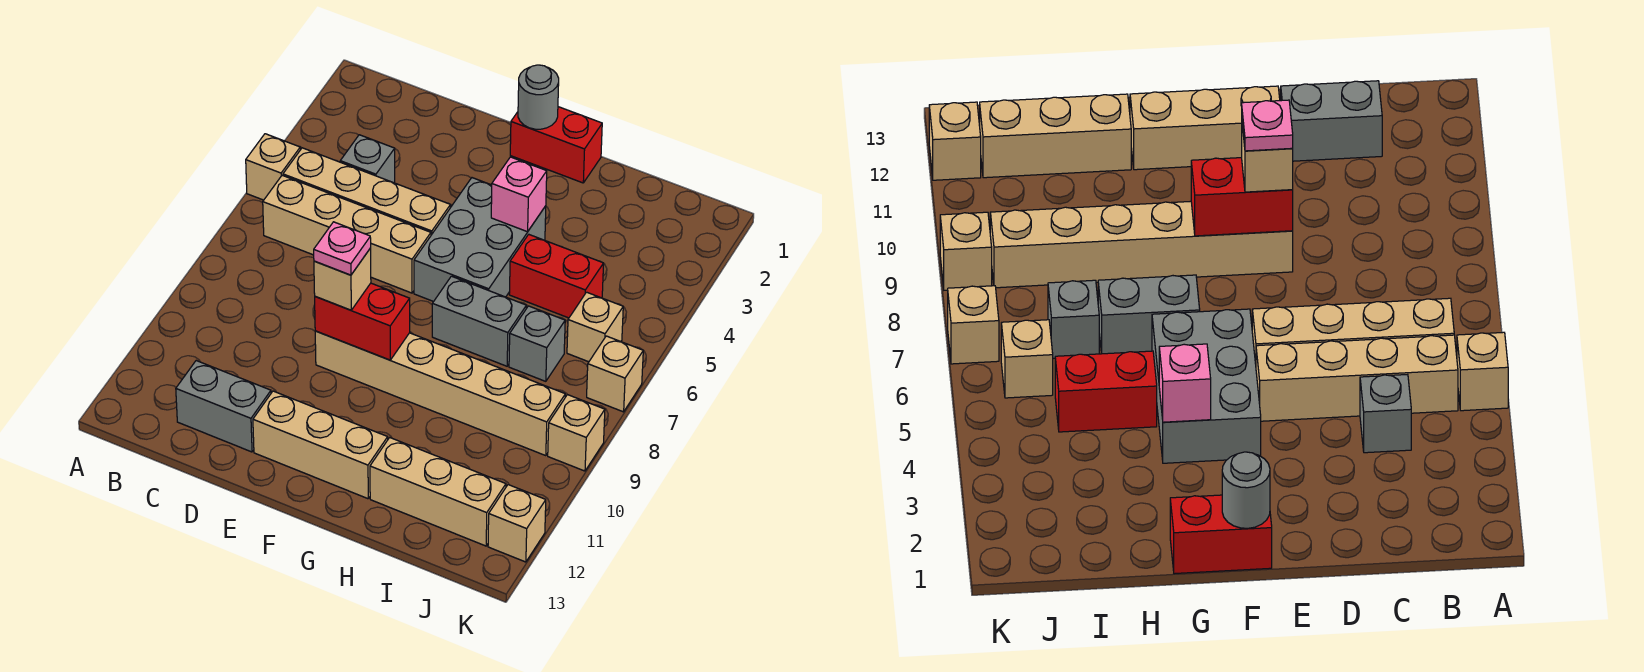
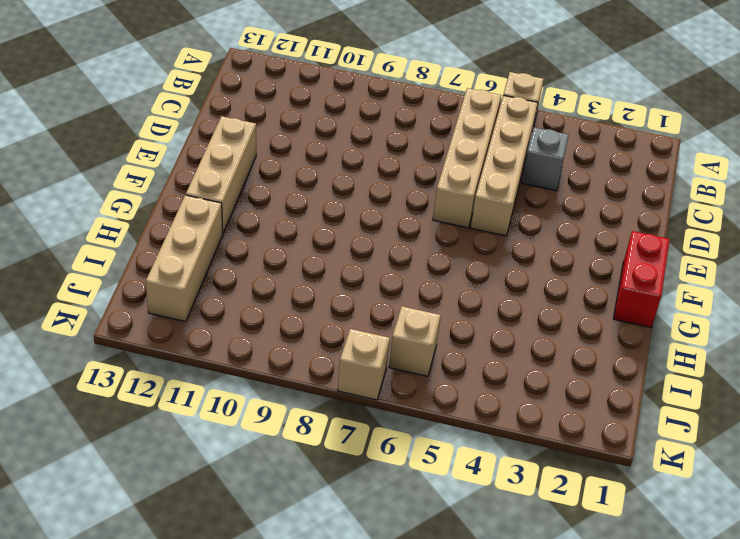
none -> grey brick C12:D12 level 1
none -> tan brick E9:J9 level 1
none -> grey brick F4:G6 level 1

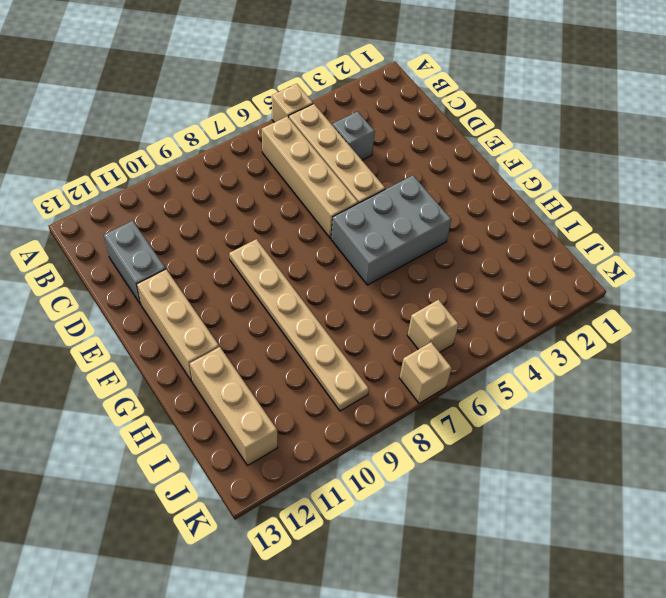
tan plate E9:J9 level 1 -> tan brick E9:J9 level 1
none -> red brick F1:G1 level 1
none -> grey brick G7:H7 level 1
none -> red brick H5:I5 level 1

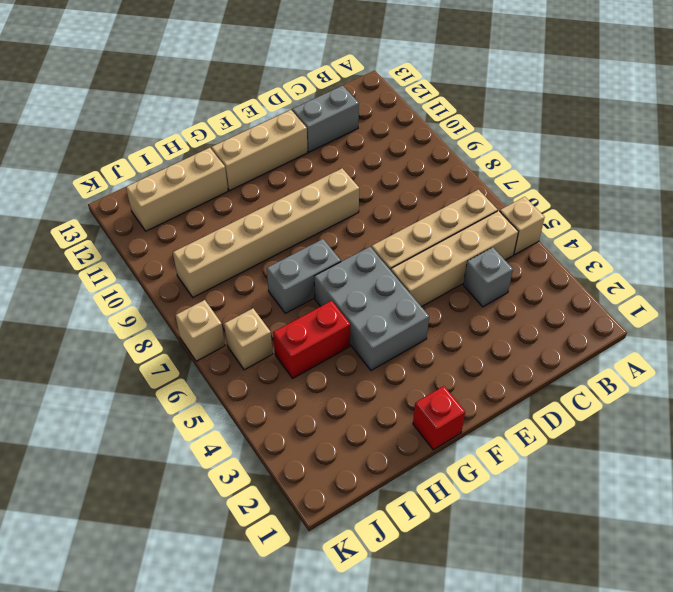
red brick G1 level 1 -> red brick F1:G1 level 1
none -> grey brick I7 level 1
none -> tan brick K9 level 1
none -> tan brick K12 level 1

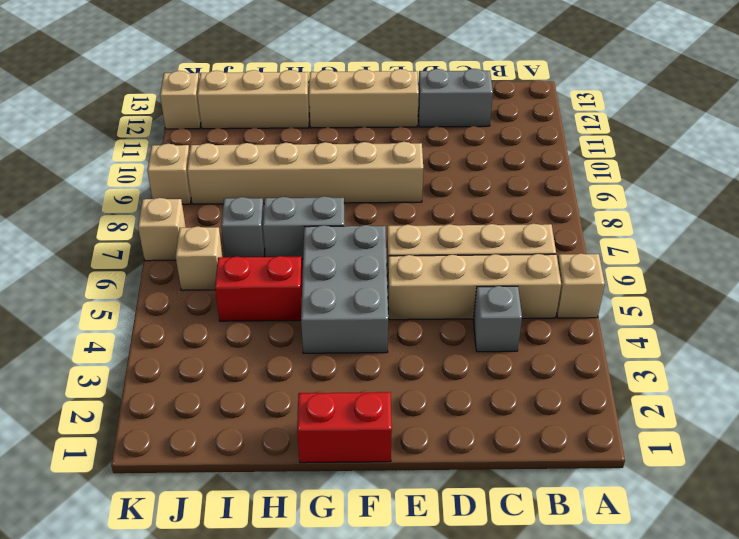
none -> red brick E9:F9 level 2
none -> grey round brick F1 level 2
none -> pink brick G4 level 2

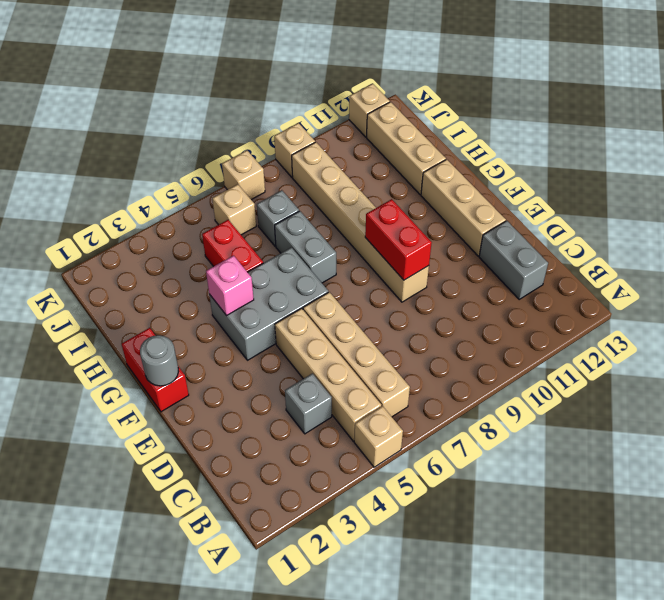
none -> tan brick E9 level 3
none -> pink plate E9 level 4

